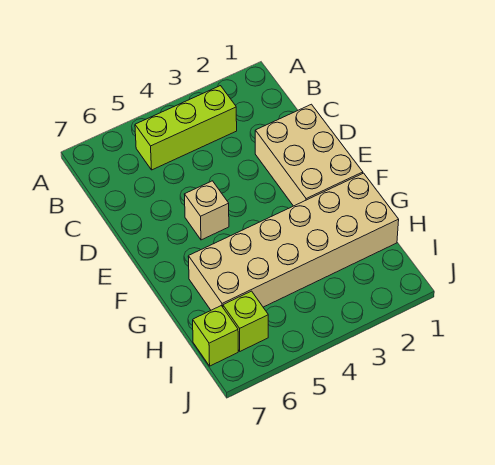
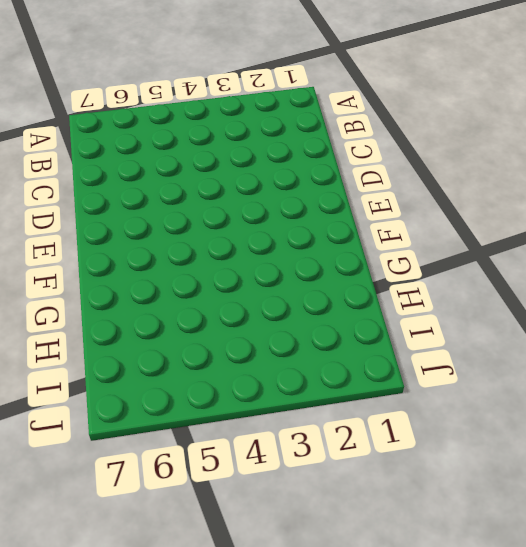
none -> lime brick B3:B5 level 1
none -> tan brick D1:F2 level 1

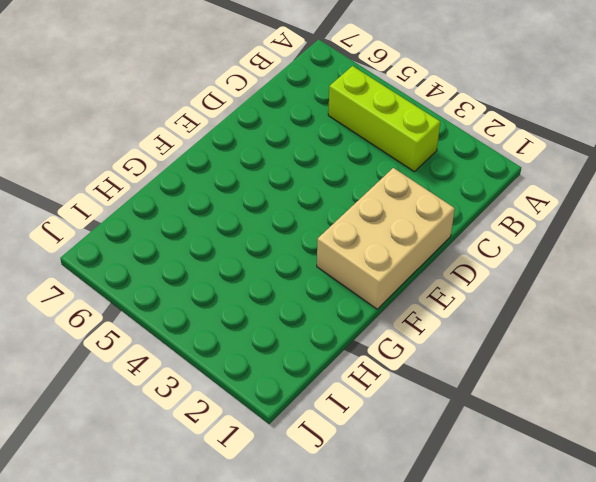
none -> tan brick E5 level 1
none -> tan brick G1:H6 level 1

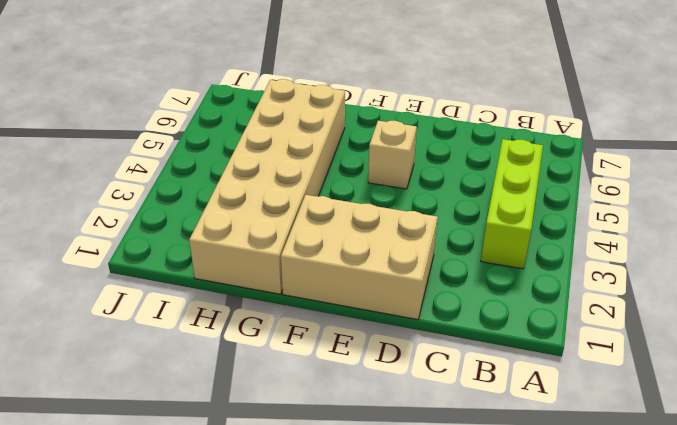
none -> lime brick I6 level 1
none -> lime brick I7 level 1

